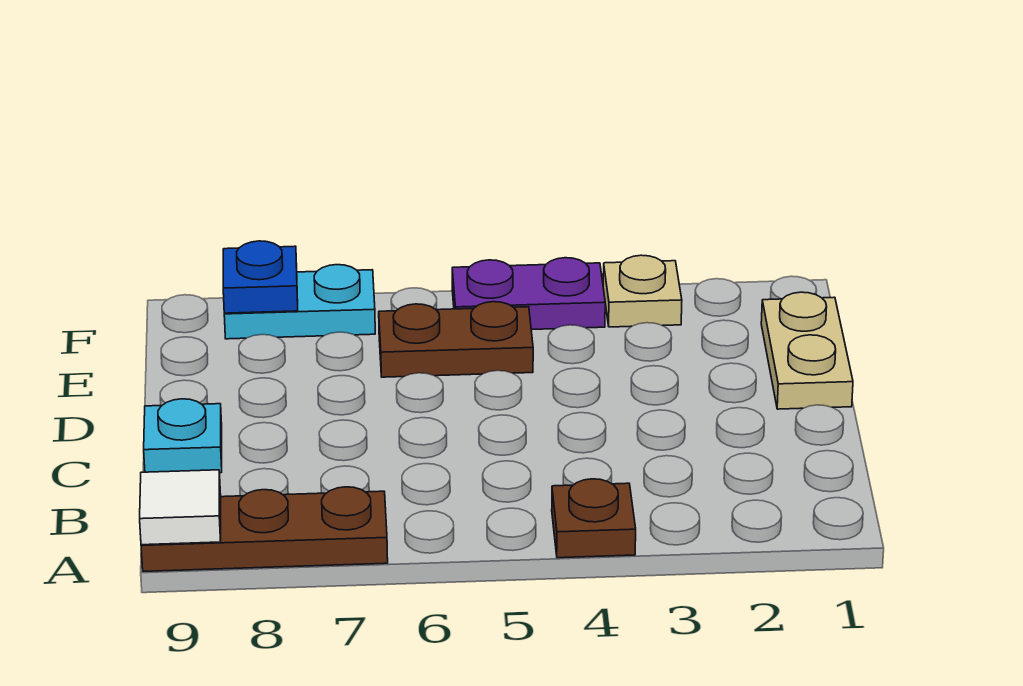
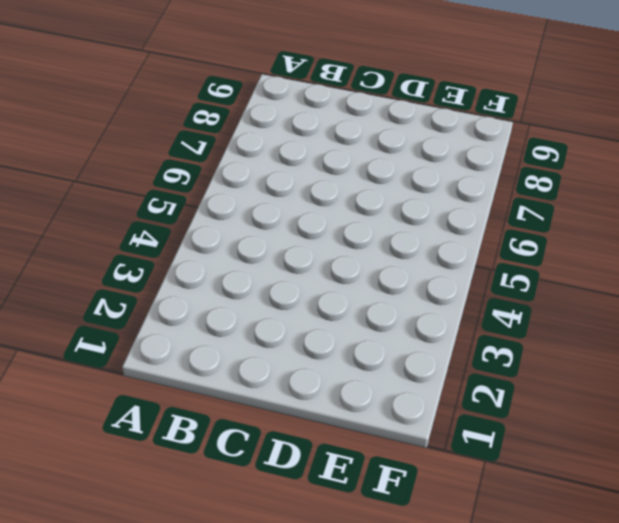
none -> brown plate A4 level 1
none -> brown plate A7:A9 level 1

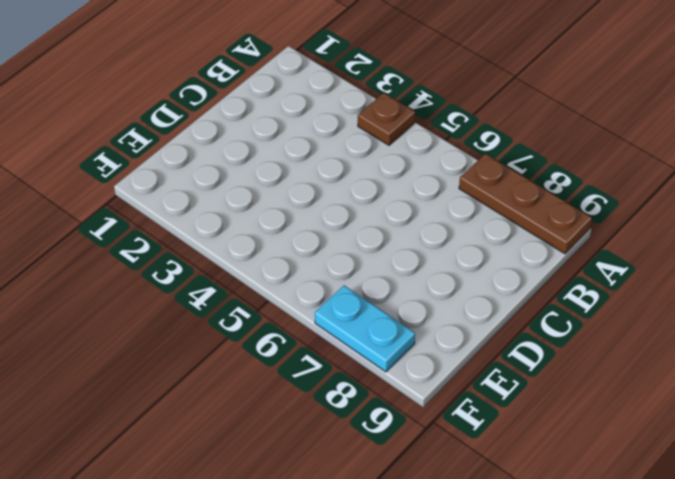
none -> cyan plate C9 level 1
none -> tan plate D1:E1 level 1

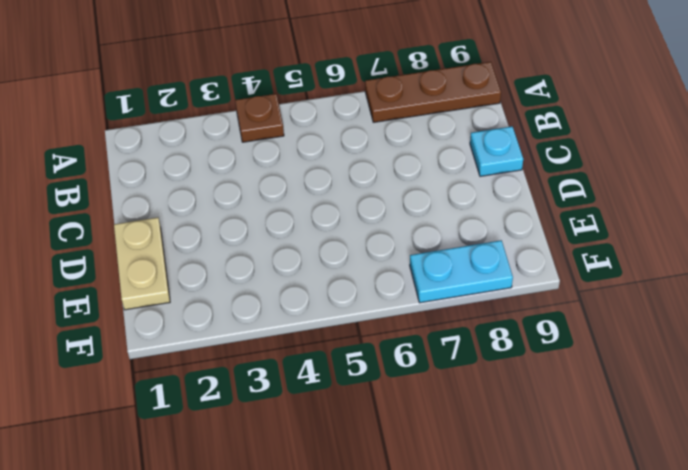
none -> brown plate E5:E6 level 1
none -> tan plate F3 level 1

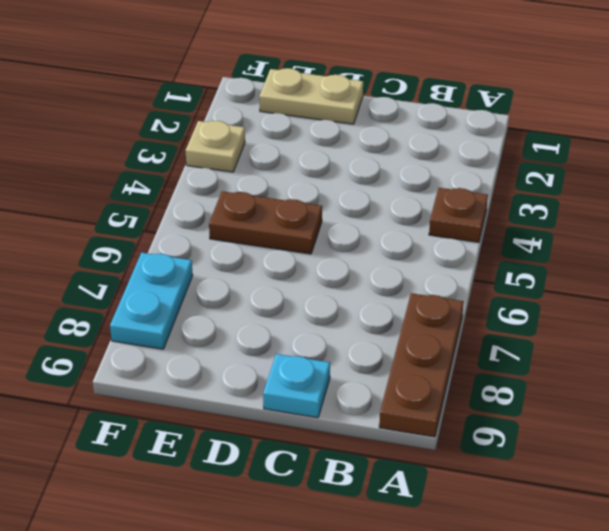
brown plate D5:E5 level 1 -> brown plate E5:E6 level 1
none -> purple plate F4:F5 level 1
none -> white tile A9 level 2

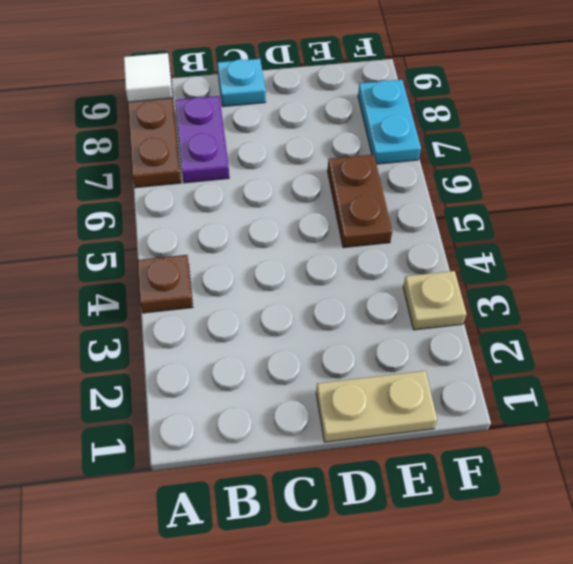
purple plate B7:B8 level 1 -> purple plate F4:F5 level 1
none -> blue plate F8 level 2

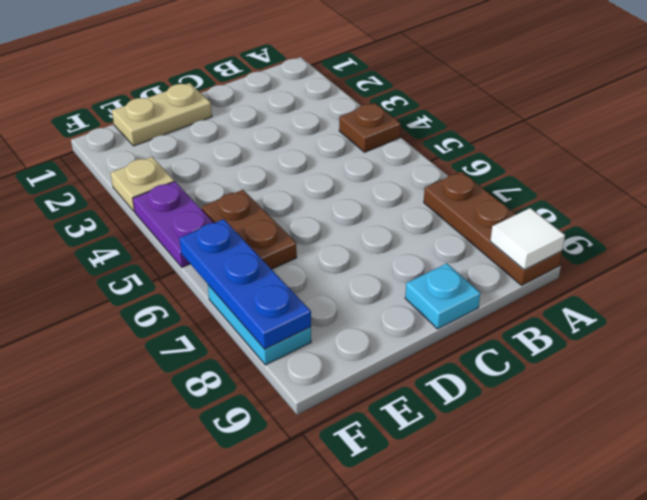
blue plate F6:F8 level 2 -> blue plate F8 level 2

